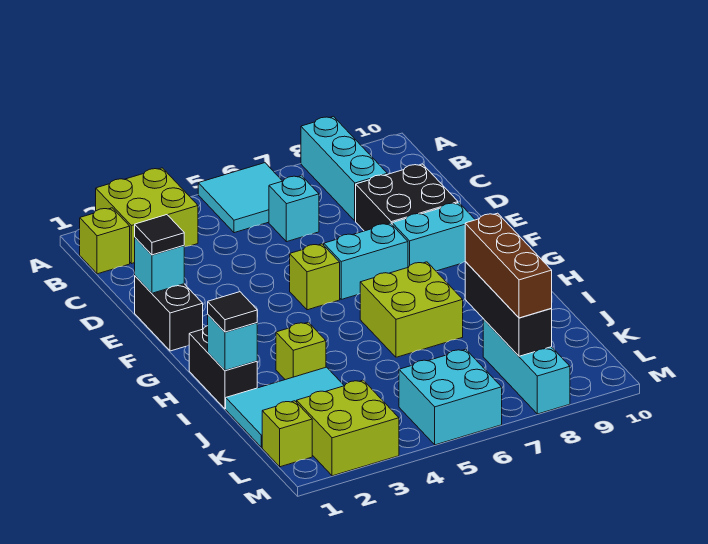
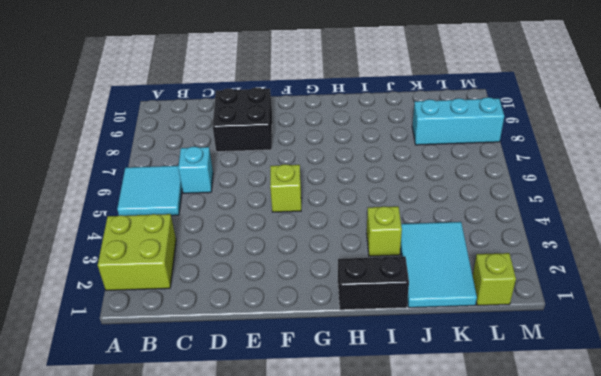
none -> cyan brick A8:C8 level 1
none -> lime brick B1 level 1
none -> black brick E1:F1 level 1

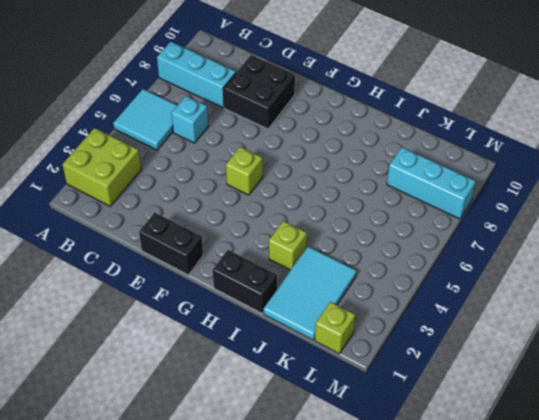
none -> lime brick B1 level 1
none -> cyan brick F6:F7 level 1
none -> cyan brick F8:F9 level 1

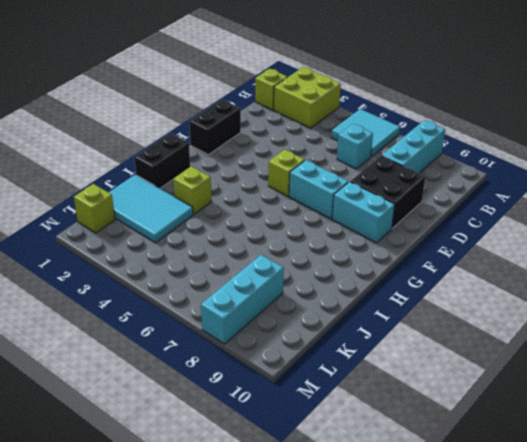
none -> lime brick H6:I7 level 1
none -> lime brick L2:M3 level 1
none -> cyan brick L5:M6 level 1

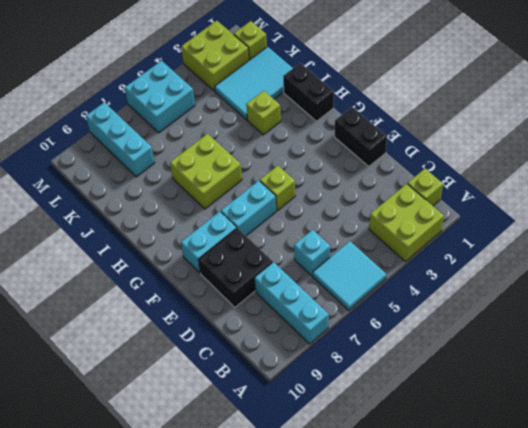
none -> cyan brick E1 level 2
none -> cyan brick I1 level 2
none -> black brick J8:L8 level 2

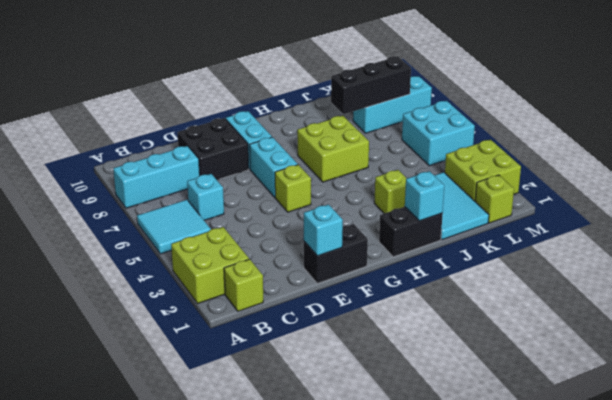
none -> black tile E1 level 3
none -> black tile I1 level 3
none -> brown brick J8:L8 level 3

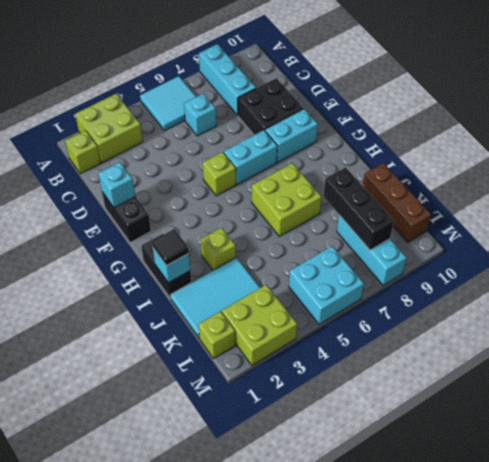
brown brick J10:L10 level 1 -> brown brick J8:L8 level 3
none -> black tile E1 level 3

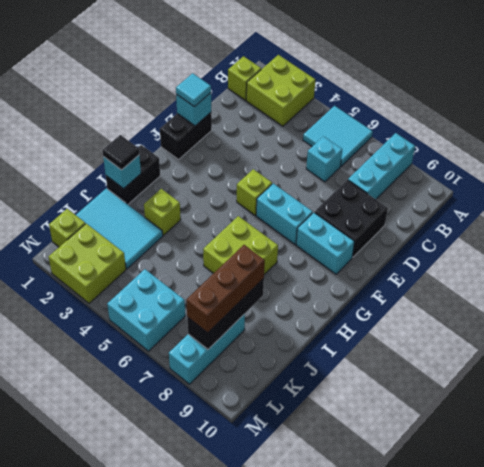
cyan tile E1 level 3 -> black tile E1 level 3

